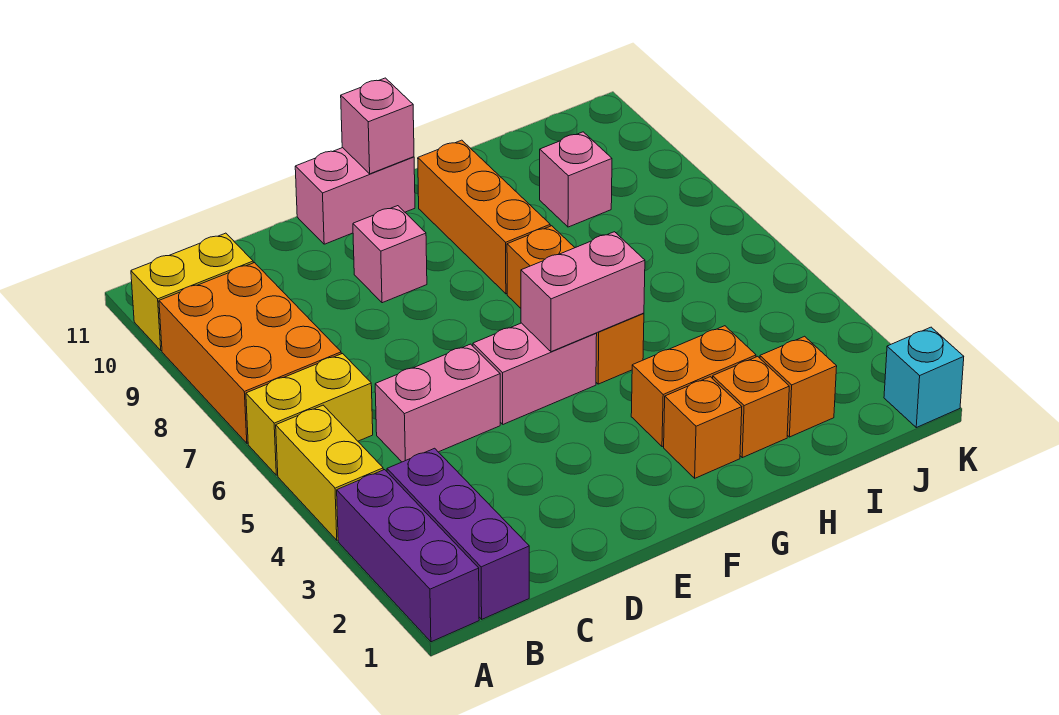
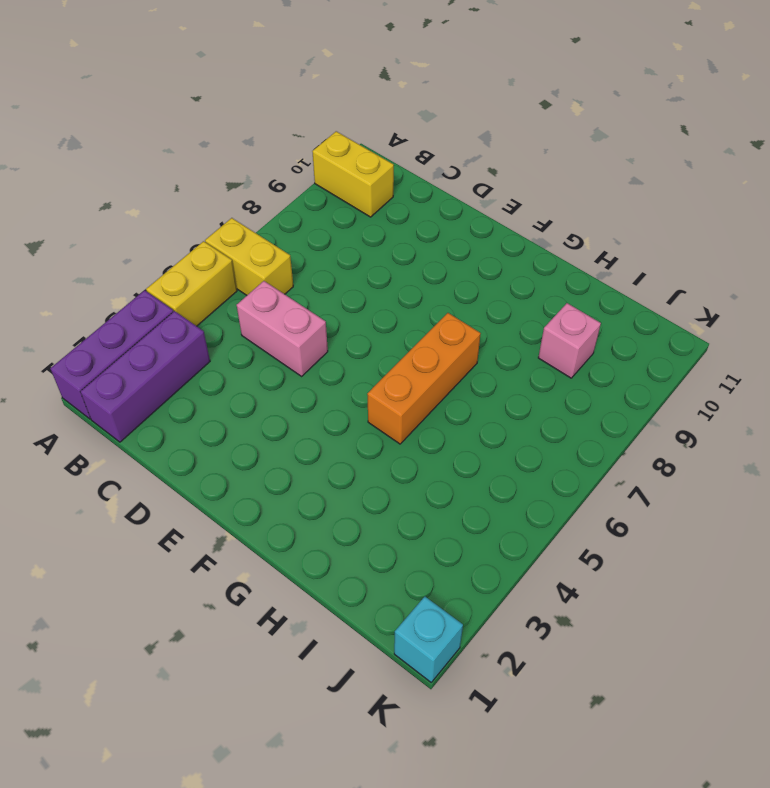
none -> orange brick A7:B9 level 1
none -> pink brick E5:F5 level 1
none -> pink brick E9 level 1

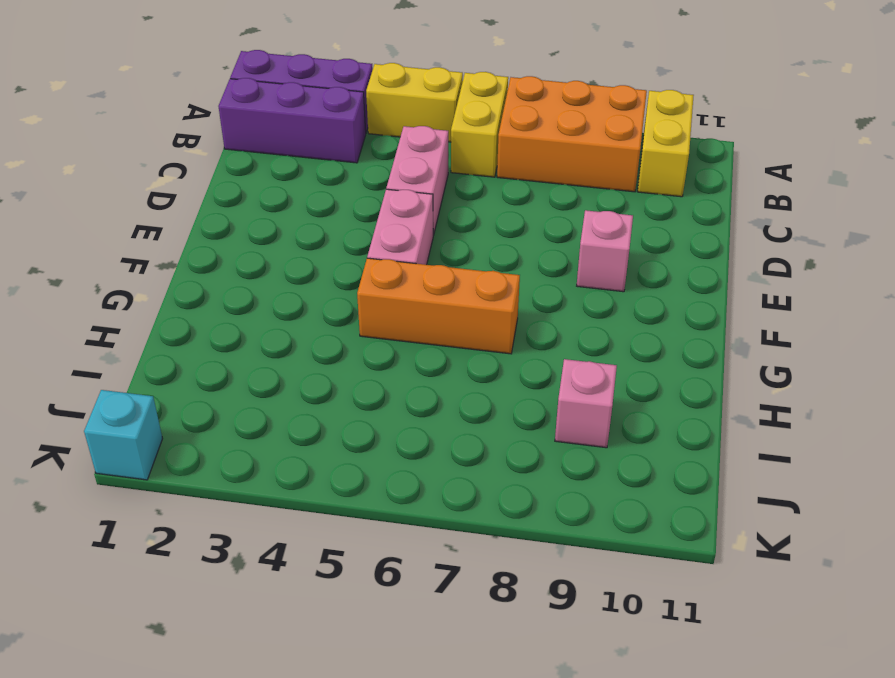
none -> pink brick E11:F11 level 1
none -> orange brick G2 level 1
none -> orange brick G3:H3 level 1

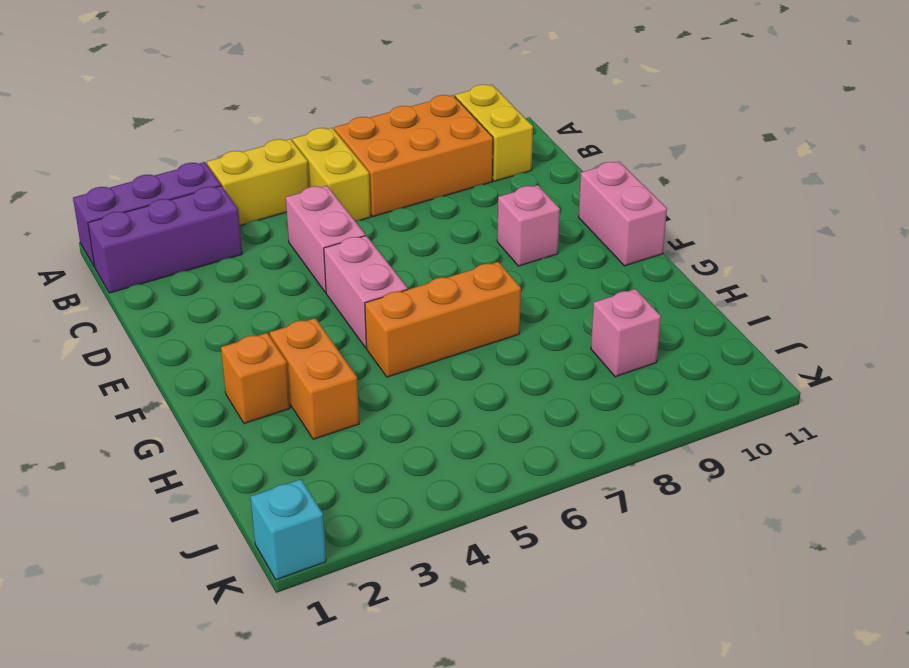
none -> orange brick G8:G10 level 1
none -> orange brick H2 level 1
none -> orange brick I2 level 1

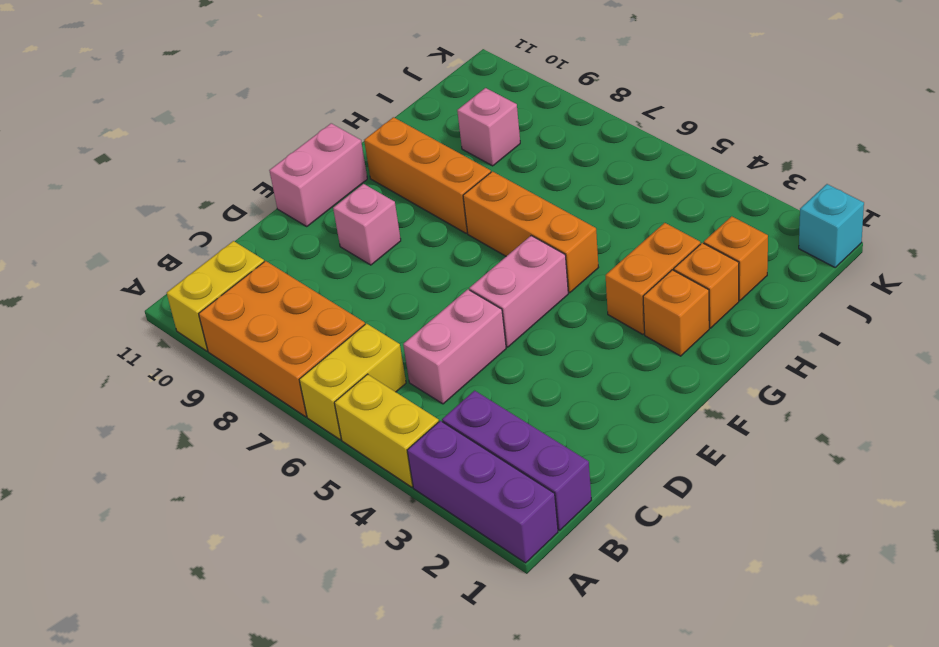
none -> pink brick F5:G5 level 2
none -> pink brick F11 level 2

